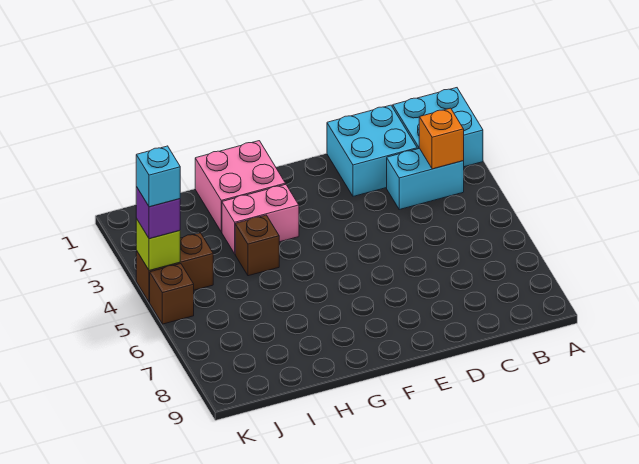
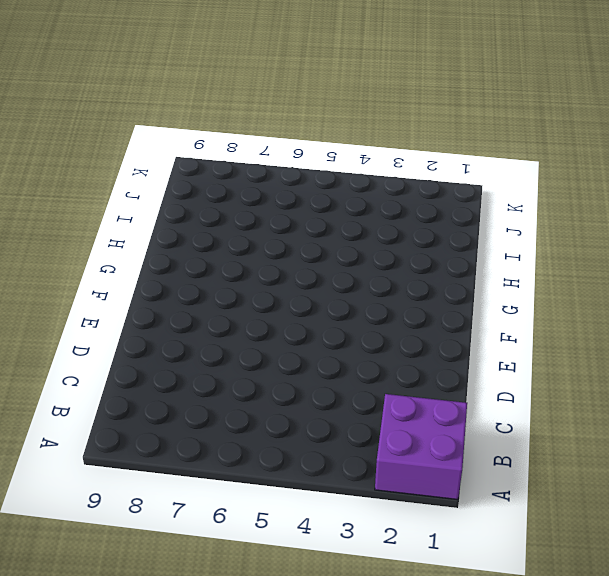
purple brick A1:B2 level 1 -> cyan brick A1:B2 level 1
none -> cyan brick B3:C3 level 1
none -> cyan brick C1:D2 level 1
none -> pink brick G1:H2 level 1

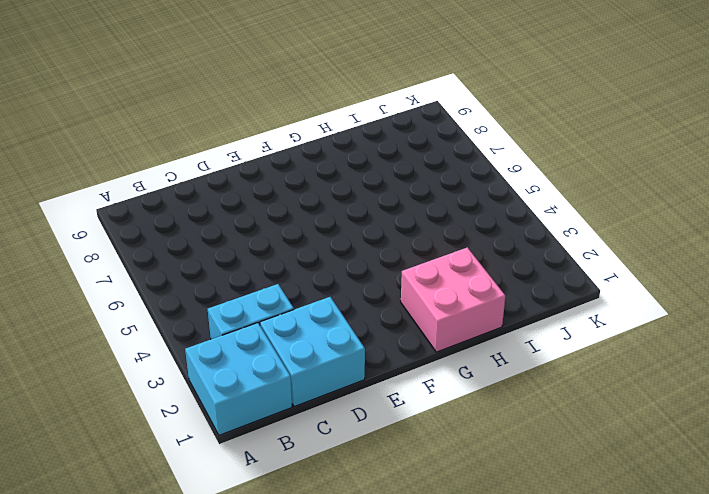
none -> pink brick G3:H3 level 1
none -> brown brick H4 level 1
none -> brown brick J4:K4 level 1

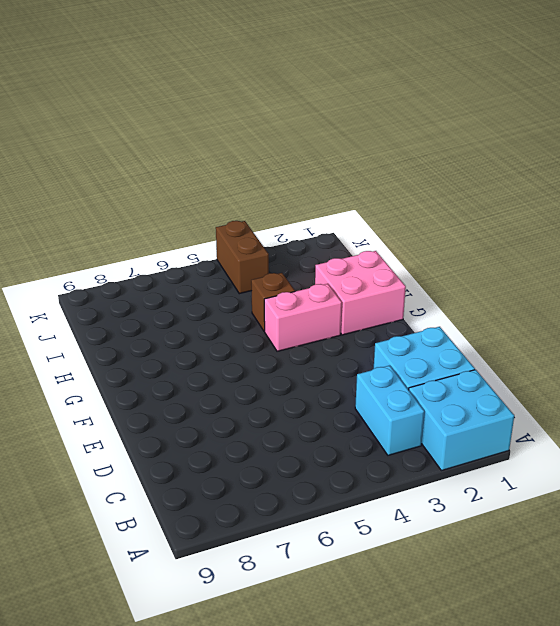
pink brick G3:G4 level 1 -> pink brick G3:H3 level 1
none -> brown brick K5 level 1
none -> orange brick B3 level 2
none -> lime brick K4 level 2

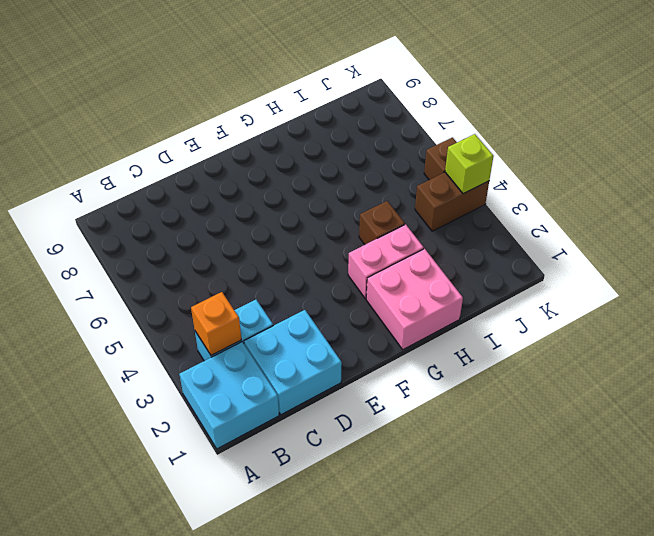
none -> purple brick K4 level 3
none -> cyan brick K4 level 4

